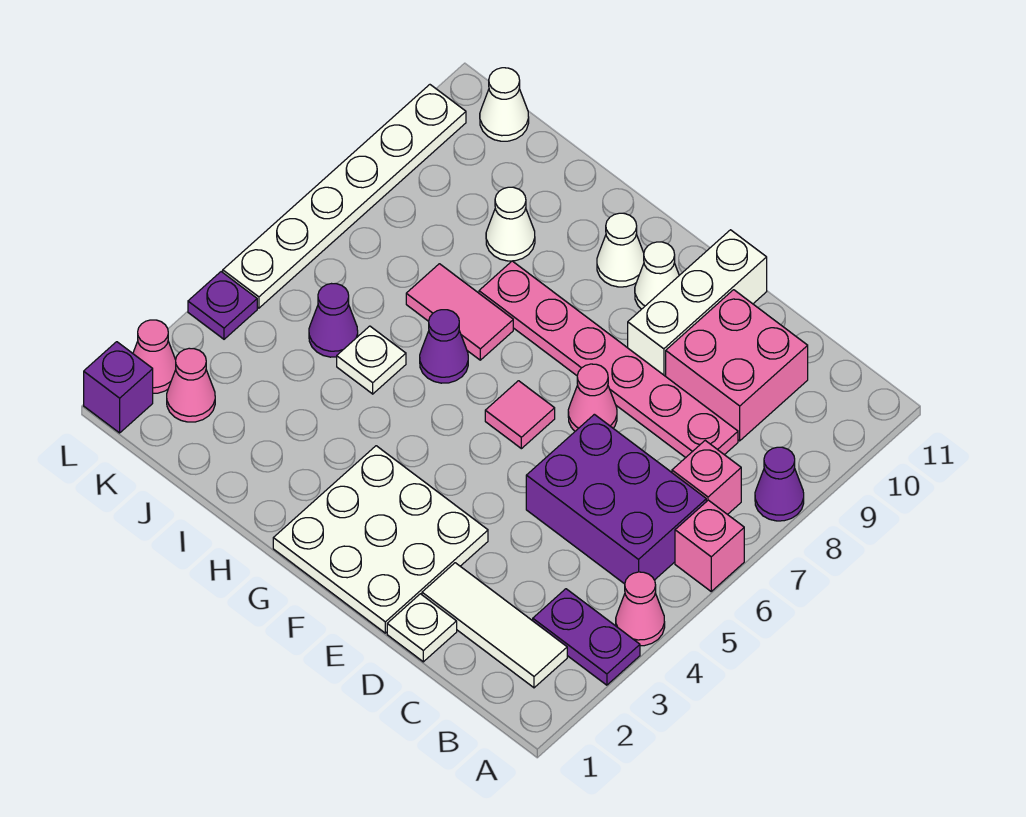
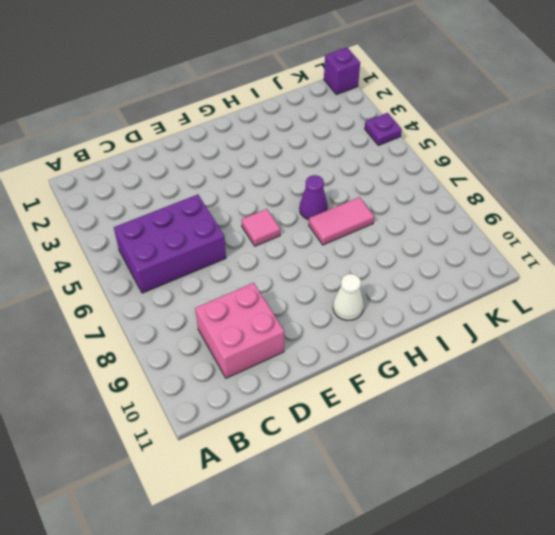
none -> purple plate A3:B3 level 1
none -> pink cone A4 level 1
none -> pink brick A6 level 1

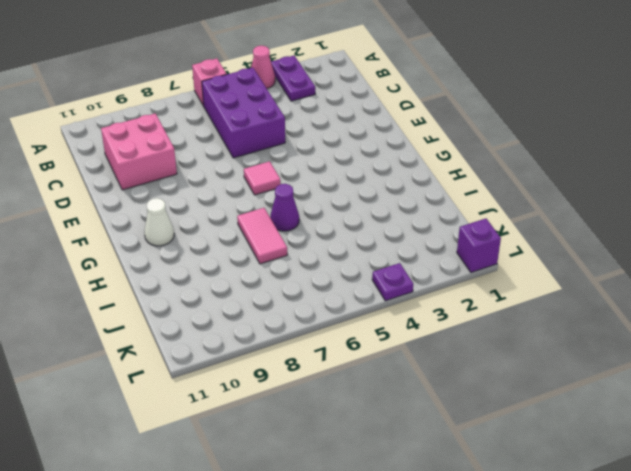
none -> purple cone A8 level 1
none -> white tile B2:D2 level 1
none -> pink brick B7 level 1

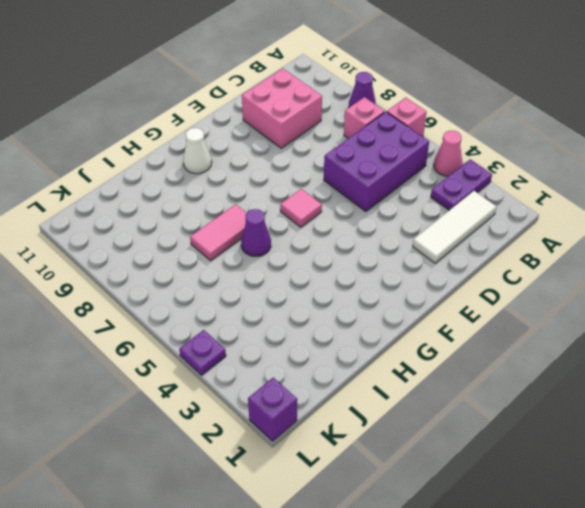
none -> pink plate C8:H8 level 1
none -> white plate D1 level 1
none -> white plate E1:G3 level 1

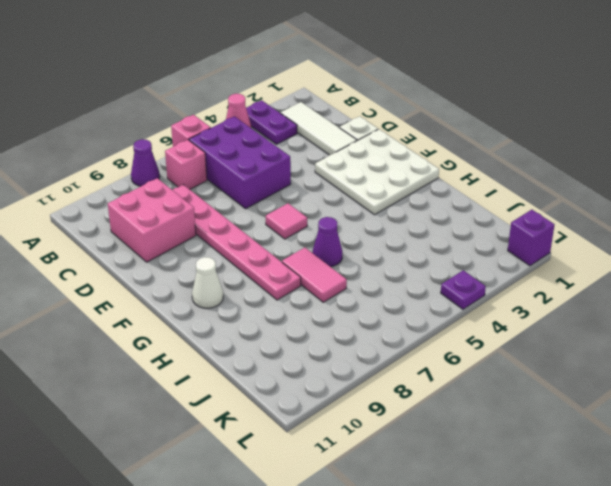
none -> pink cone E7 level 1
none -> white brick E9:E11 level 1
none -> white cone F10 level 1

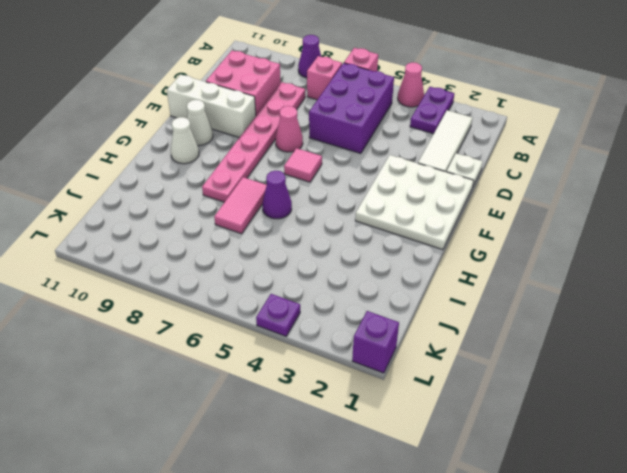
none -> white plate I5 level 1
none -> white cone I9 level 1
none -> purple cone J5 level 1

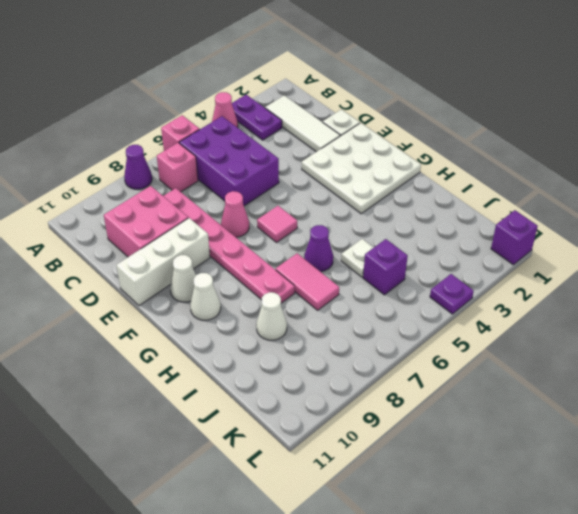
purple brick J5 level 1 -> purple cone J5 level 1
none -> pink cone K2 level 1
none -> white cone K11 level 1
none -> pink cone L2 level 1

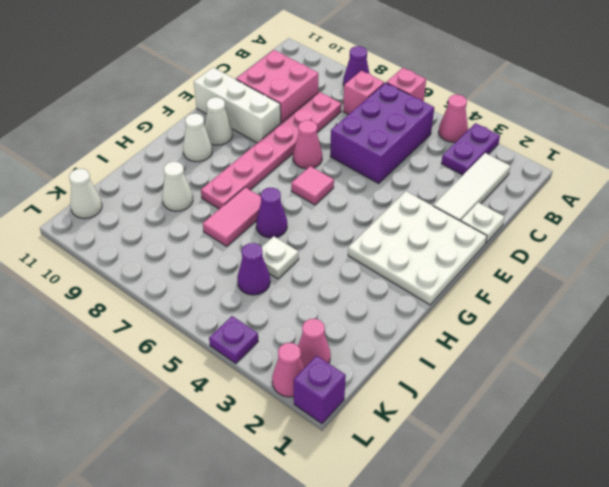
none -> white plate L5:L10 level 1

